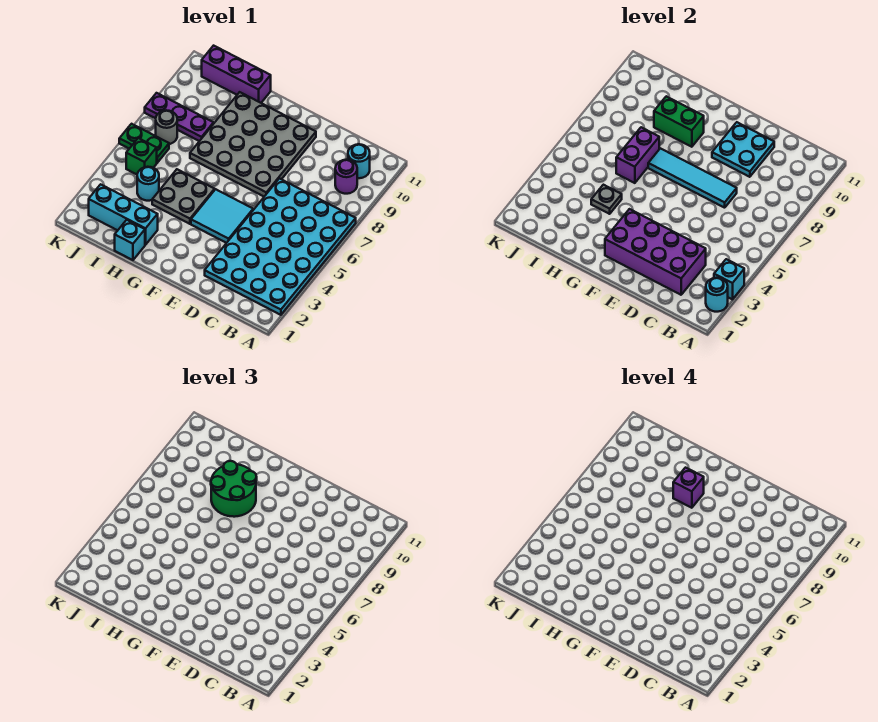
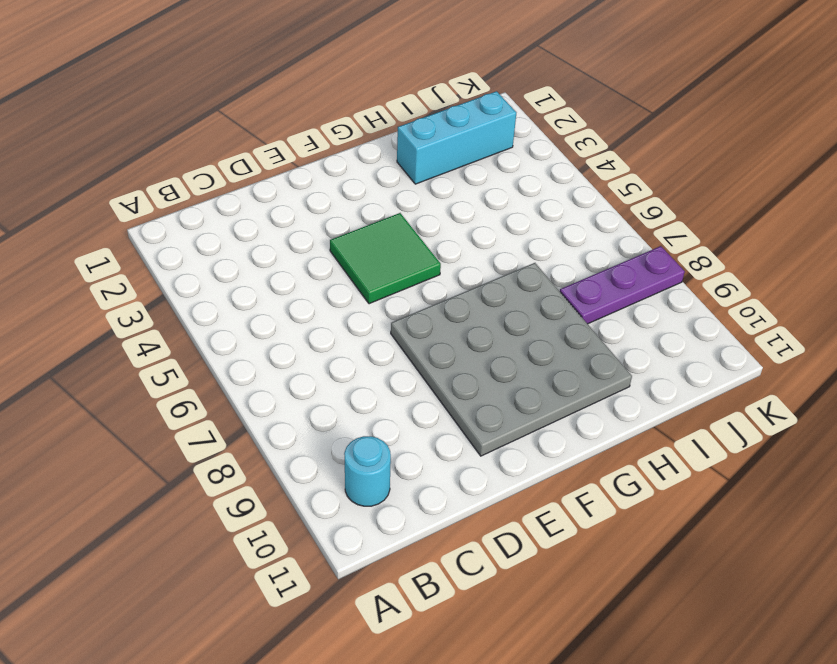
green tile E4:F5 level 1 -> cyan tile E4:F5 level 1
none -> cyan plate A2:D7 level 1
none -> purple round brick B9 level 1
none -> grey plate G4:H5 level 1

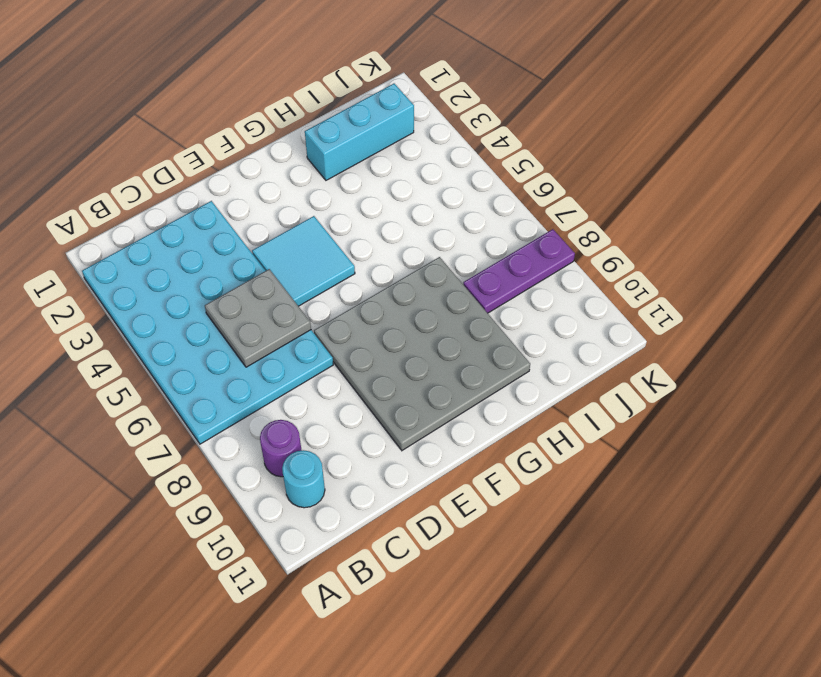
grey plate C5:D6 level 2 -> grey plate G4:H5 level 1
none -> cyan brick H1 level 1
none -> purple brick H11:J11 level 1
none -> cyan round brick I4 level 1

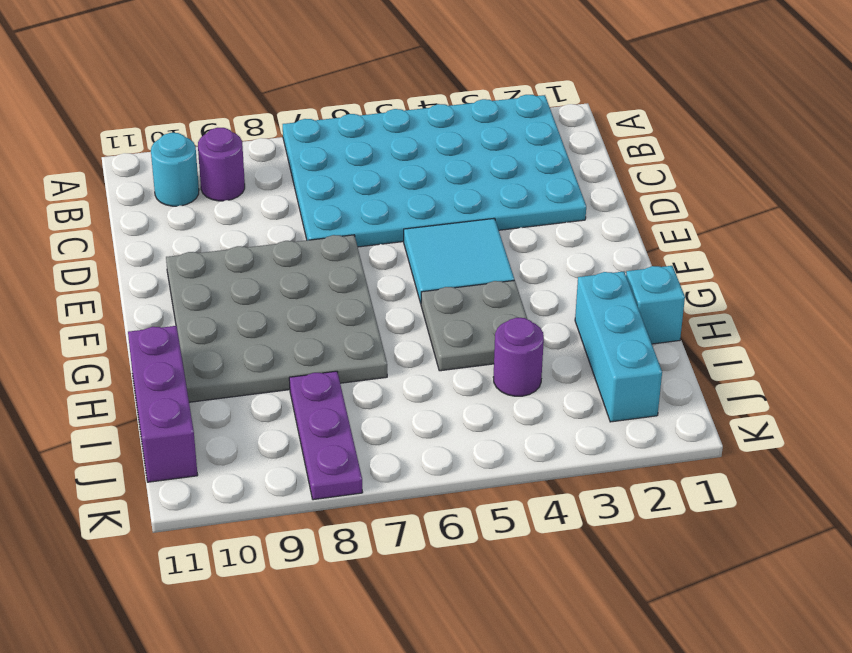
purple round brick I4 level 1 -> cyan round brick I4 level 1
none -> green brick J5 level 1
none -> green plate J6:K6 level 1
none -> grey round brick J7 level 1

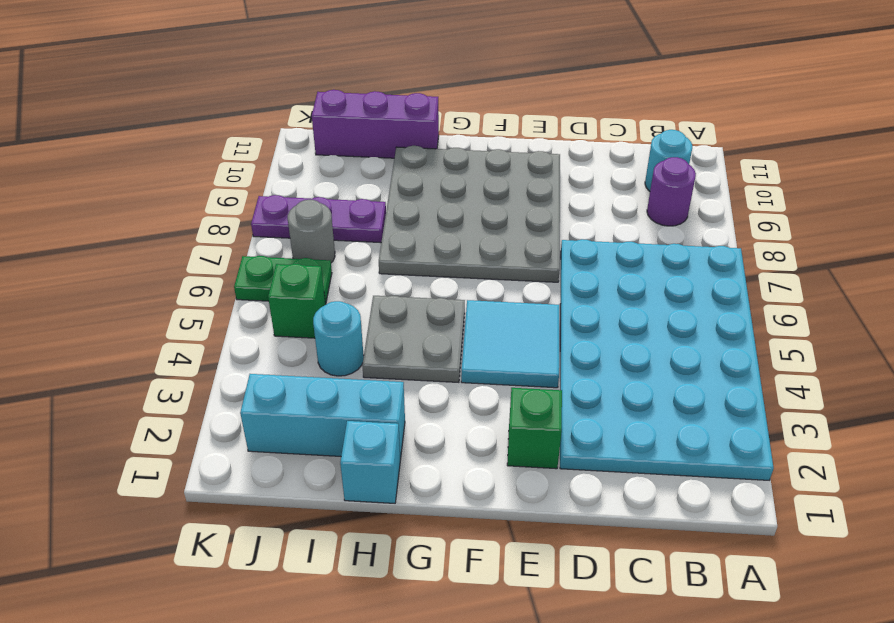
green brick E2 level 1 -> none
none -> cyan round brick A2 level 2
none -> cyan brick A3 level 2
none -> purple brick C2:F3 level 2

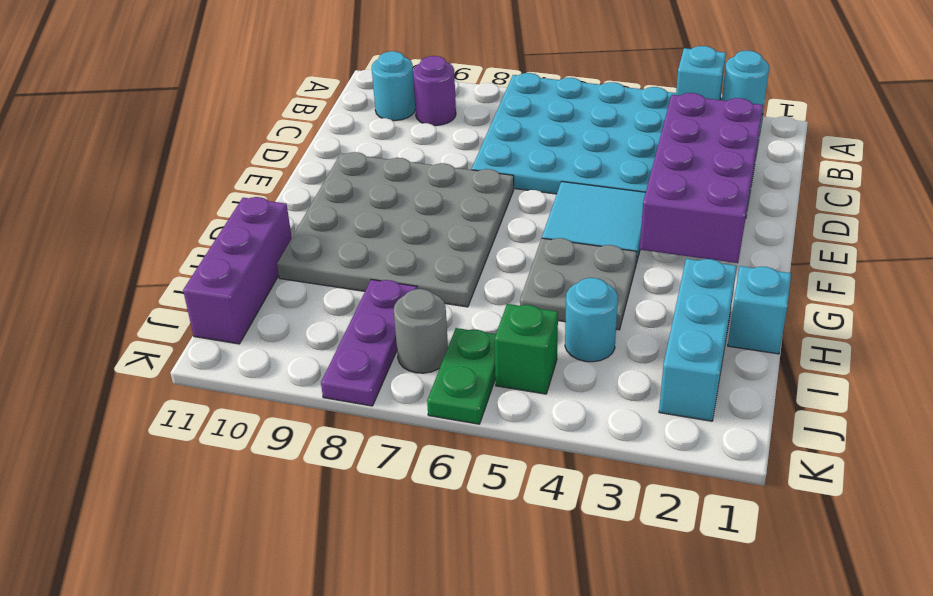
none -> cyan tile D7:G7 level 2
none -> cyan plate D9:E10 level 2
none -> green brick G9:H9 level 2

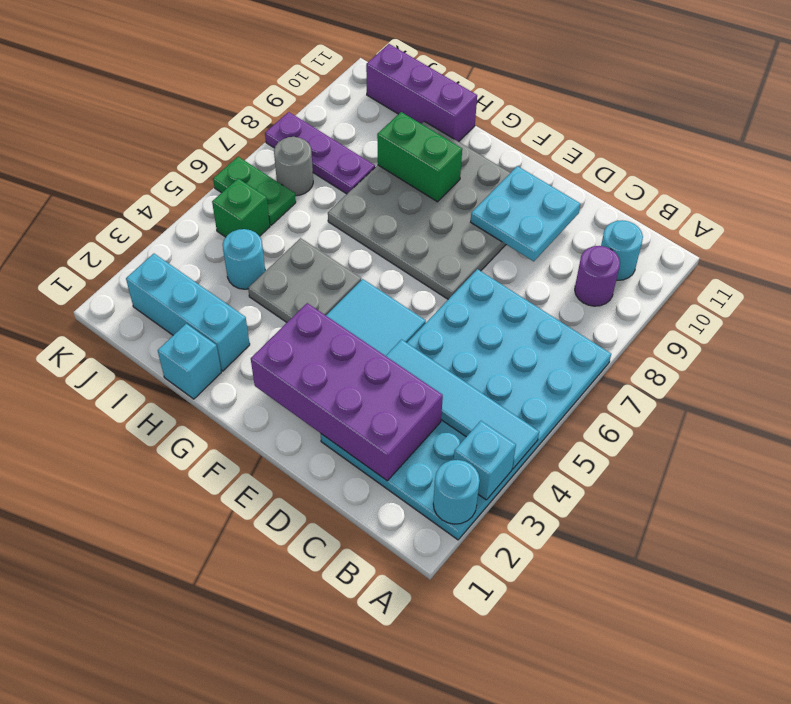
cyan tile A4:D4 level 2 -> cyan tile D7:G7 level 2
none -> grey plate H4 level 2
none -> purple brick H6:H7 level 2
none -> green round brick G8:H9 level 3

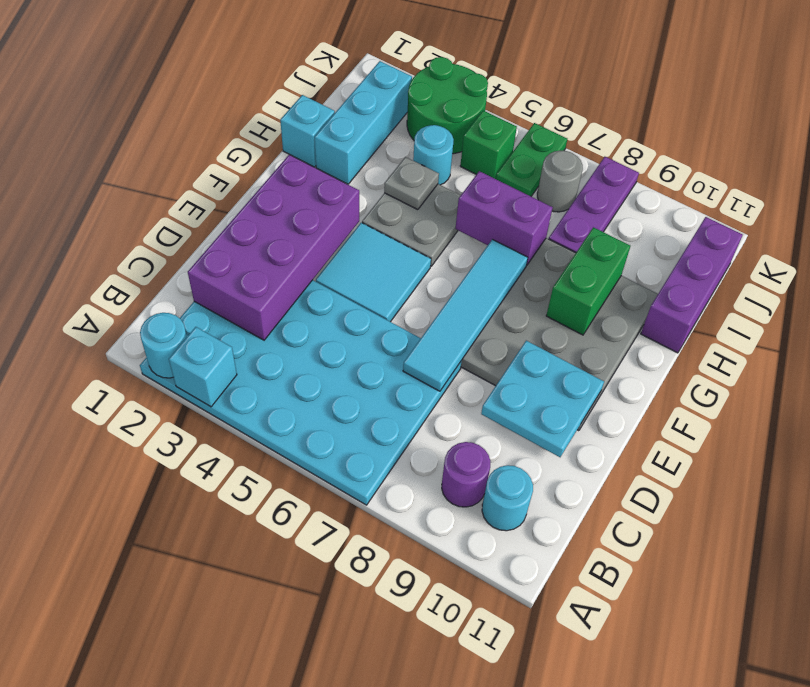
green round brick J3:K4 level 1 -> green round brick G8:H9 level 3
none -> purple brick G9 level 4

